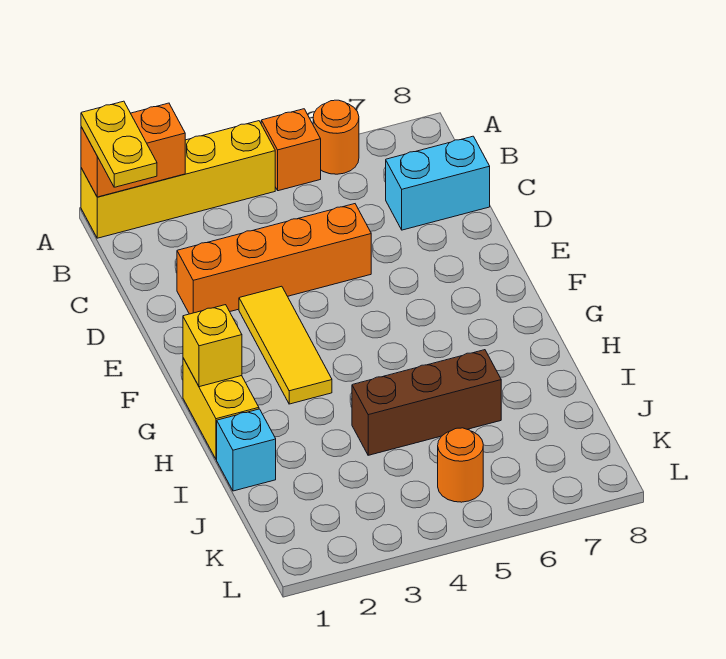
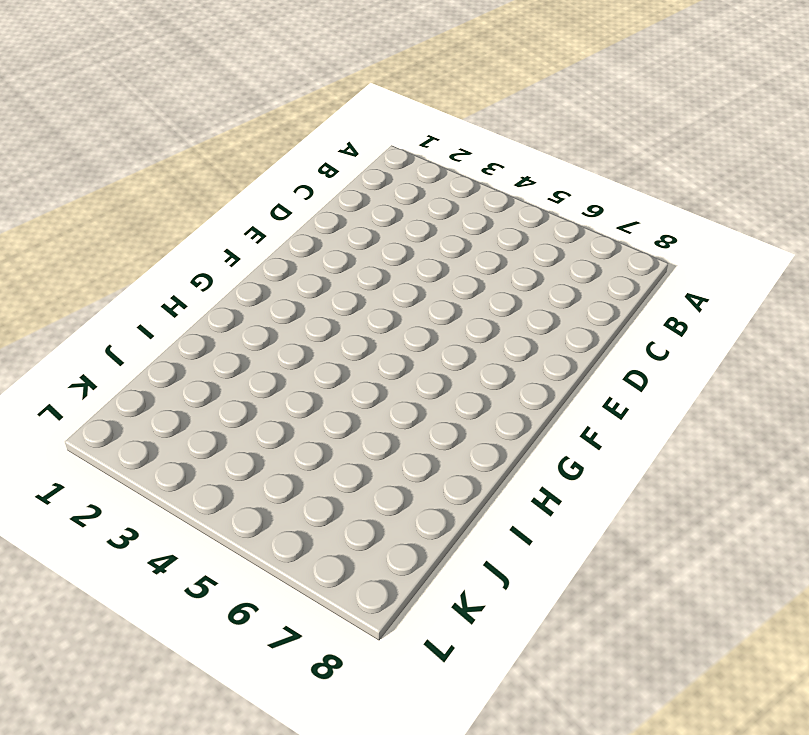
none -> yellow brick A1:A4 level 1
none -> orange brick A5 level 1
none -> orange round brick A6 level 1

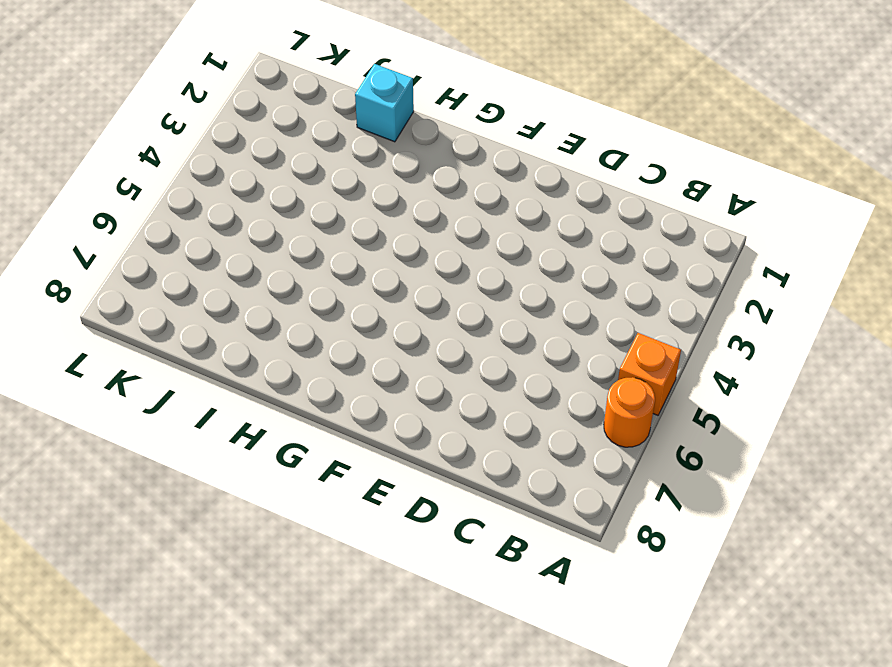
none -> yellow brick A1:A4 level 1
none -> cyan brick C7:C8 level 1
none -> orange brick D2:D5 level 1

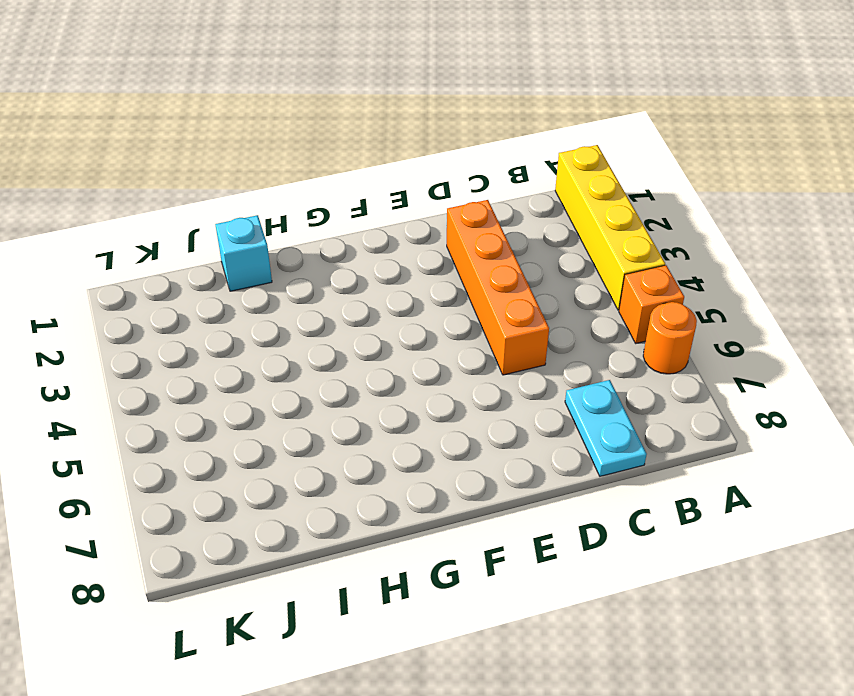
cyan plate C7:C8 level 1 -> cyan brick C7:C8 level 1
none -> yellow tile E3:G3 level 1
none -> yellow brick G1:H1 level 1
none -> brown brick I4:I6 level 1

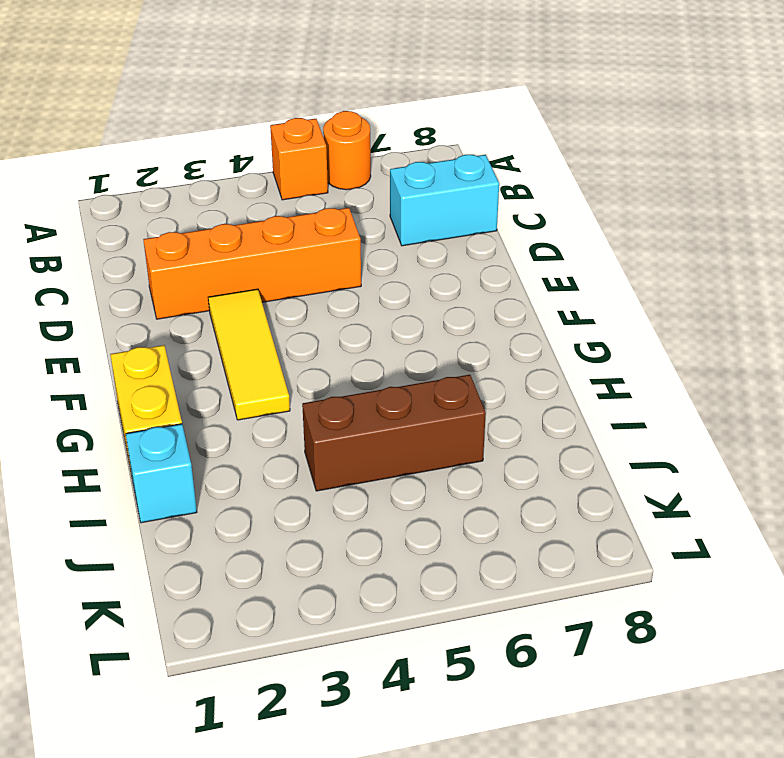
none -> yellow brick A1:A4 level 1
none -> orange round brick K5 level 1
none -> orange brick A1:A2 level 2

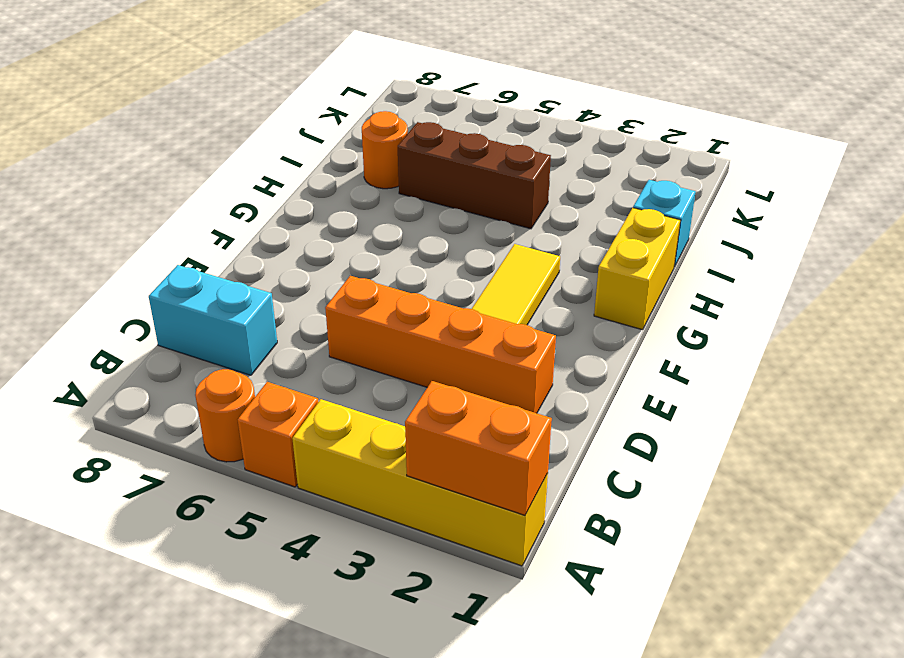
orange round brick I7 level 1 -> orange round brick K5 level 1
none -> yellow brick G1 level 2
none -> yellow plate A1:B1 level 3

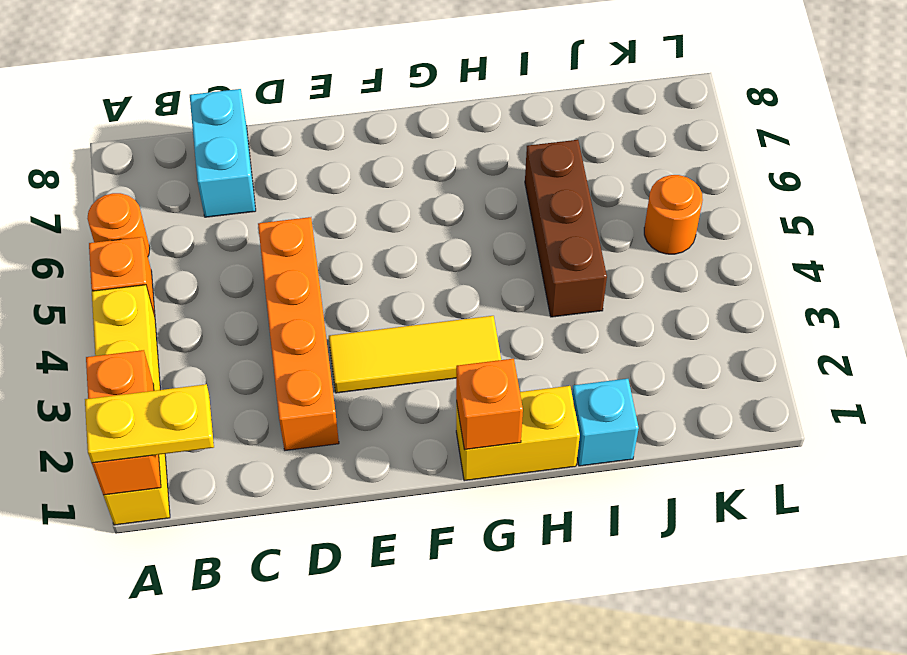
orange brick G1 level 2 -> yellow brick G1 level 2

